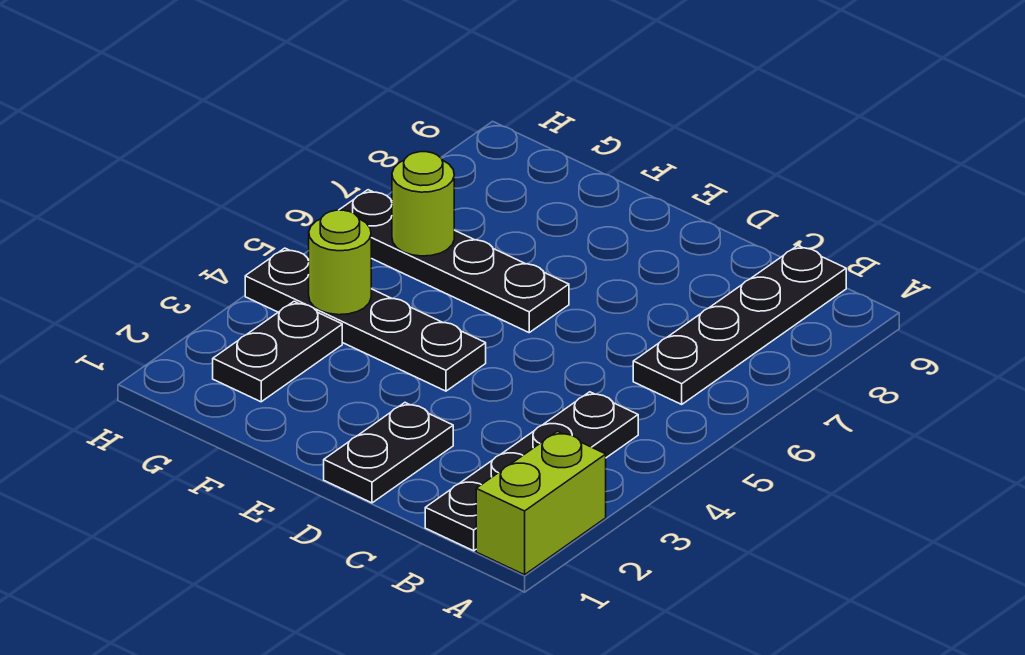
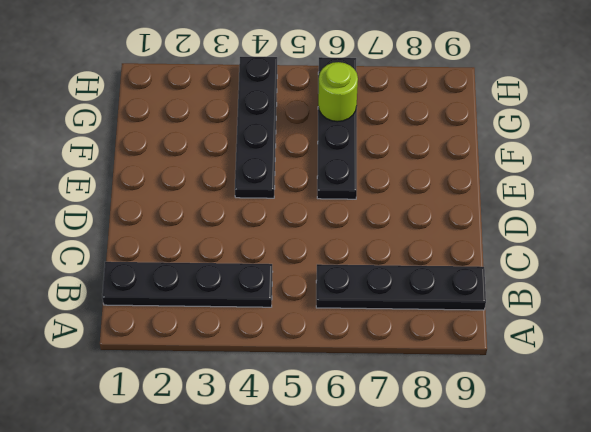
none -> lime brick A1:A2 level 1
none -> black plate D1:D2 level 1

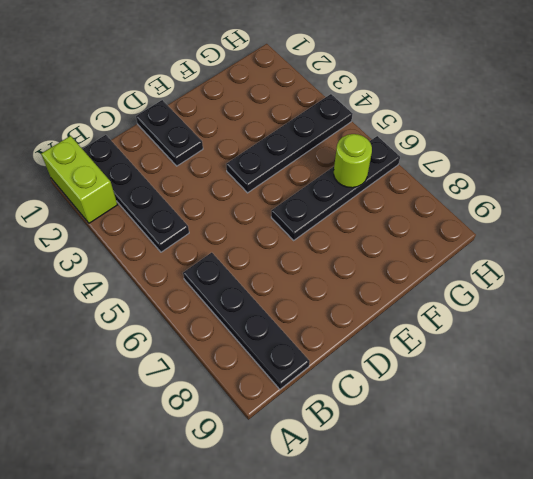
none -> black plate G2:G3 level 1
none -> lime round brick G4 level 2

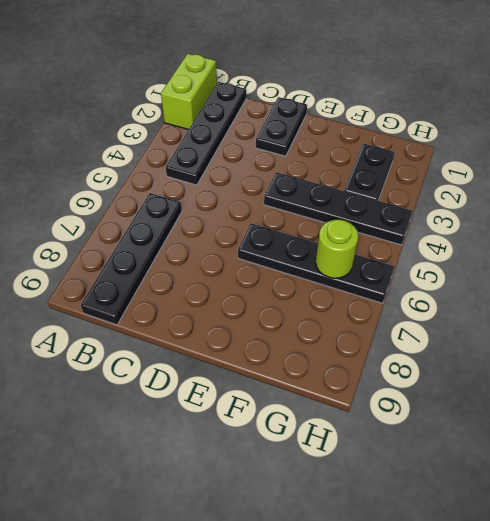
none -> lime round brick G4 level 2

